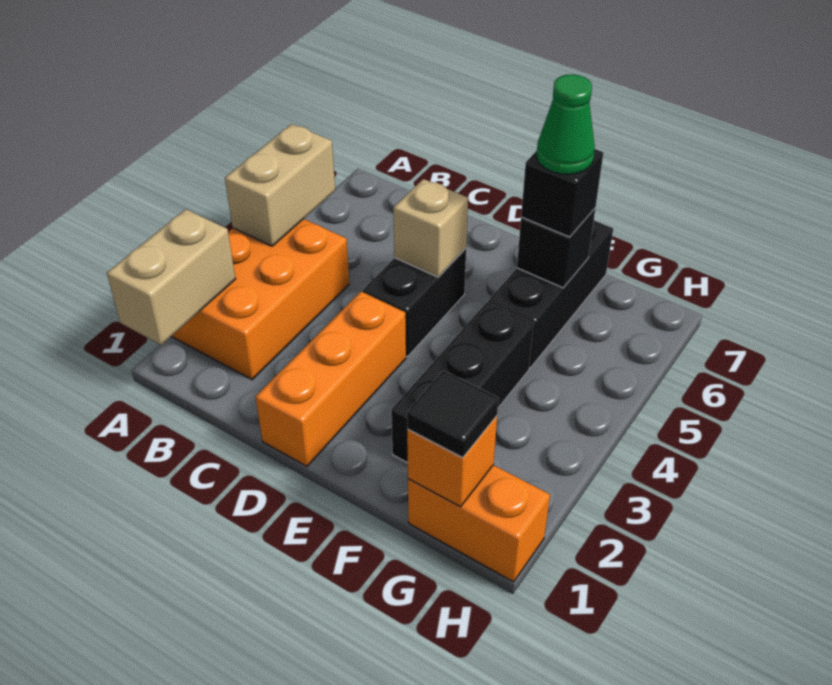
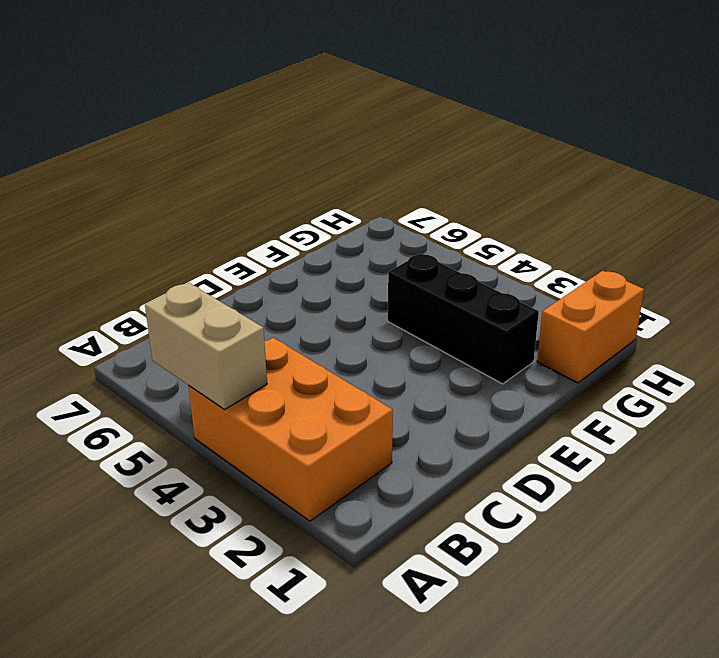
none -> orange brick D1:D3 level 1
none -> black brick D4:D5 level 1
none -> black brick F5:F7 level 1

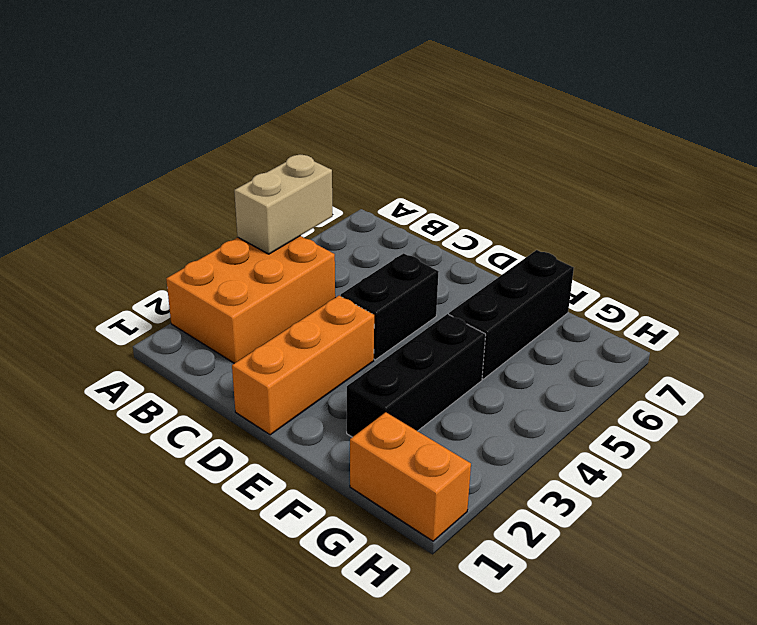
none -> tan brick A1:A2 level 2
none -> tan brick D5 level 2
none -> black brick F6 level 2

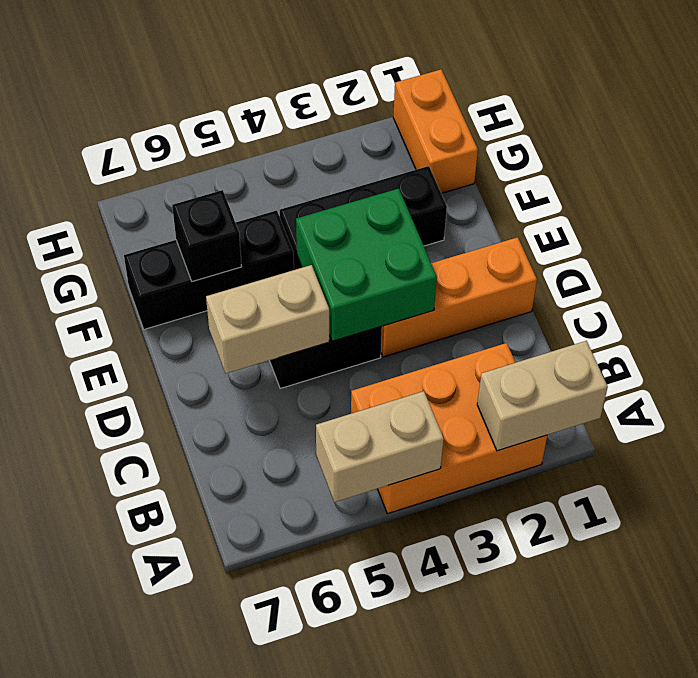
green brick D3:E4 level 2 -> none
tan brick D5:D6 level 2 -> tan brick D5 level 2
none -> orange brick G1 level 2
none -> black brick F6 level 3
none -> black tile G1 level 3

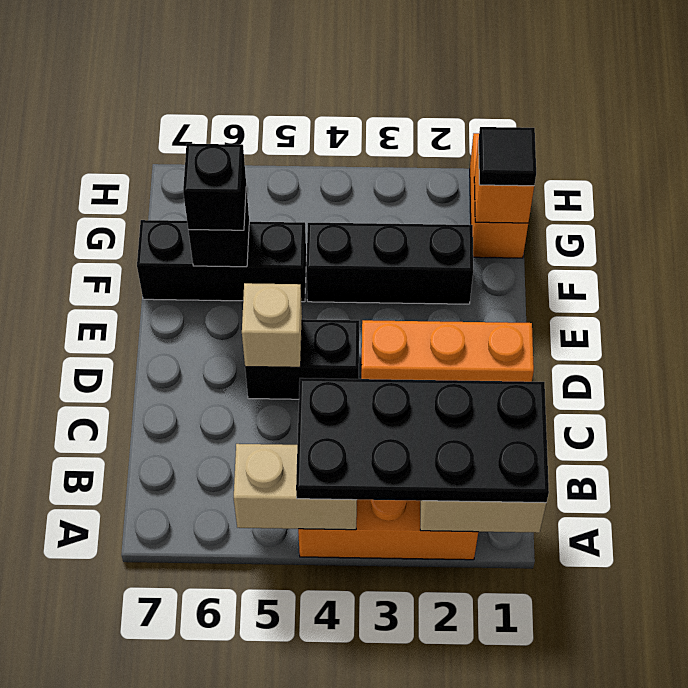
black plate A1:B4 level 3 -> none
none -> green cone F6 level 4

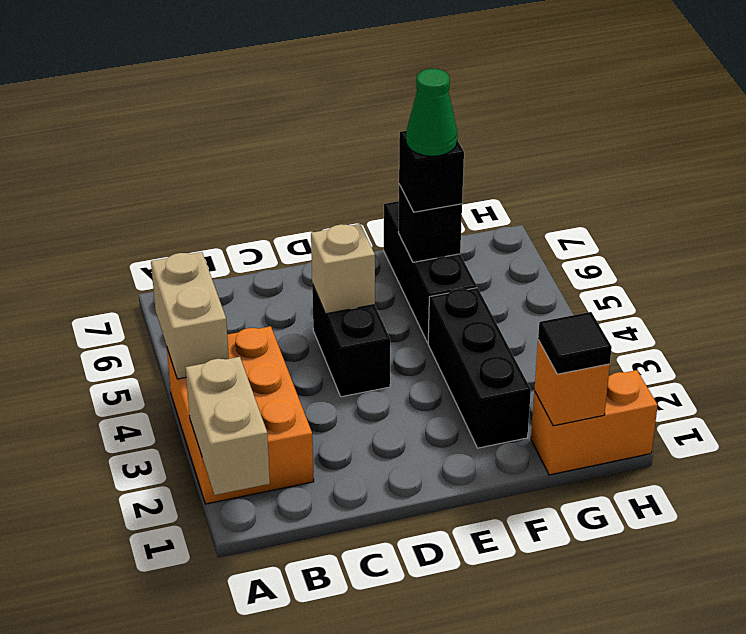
none -> orange brick D1:D3 level 1

